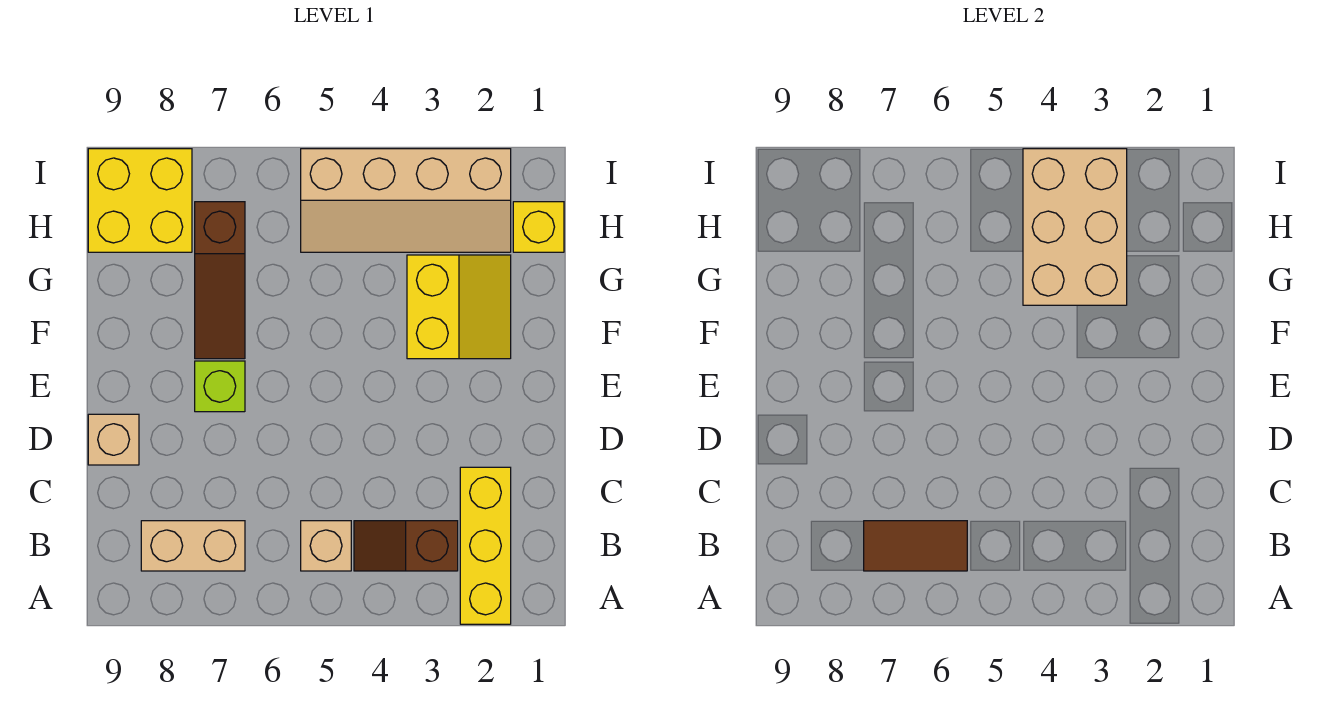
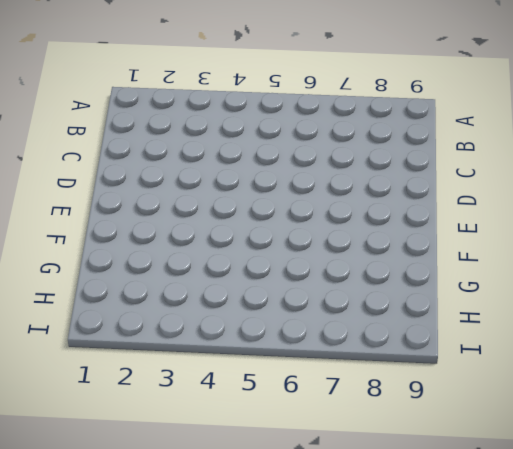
none -> yellow brick A2:C2 level 1
none -> brown slope B3:B4 level 1 top 3
none -> tan brick B5 level 1

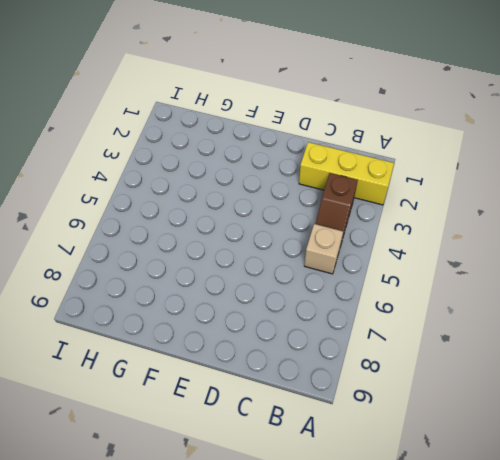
none -> tan brick B7:B8 level 1
none -> tan brick D9 level 1
none -> lime brick E7 level 1

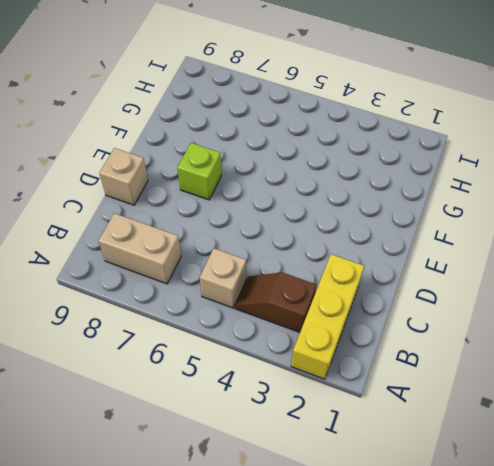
none -> yellow slope F2:G3 level 1 top 3
none -> brown slope F7:H7 level 1 top H
none -> yellow brick H1 level 1

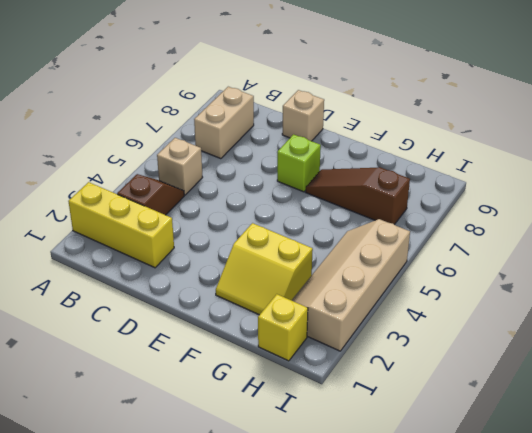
none -> yellow brick H8:I9 level 1
none -> brown tile B6:B7 level 2
none -> tan brick G3:I4 level 2

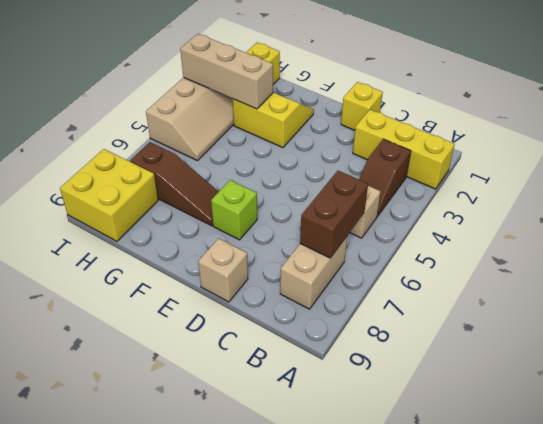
brown brick B6:B7 level 2 -> brown tile B6:B7 level 2
yellow brick D1 level 1 -> none
tan brick G3:I3 level 2 -> tan brick G3:I4 level 2

